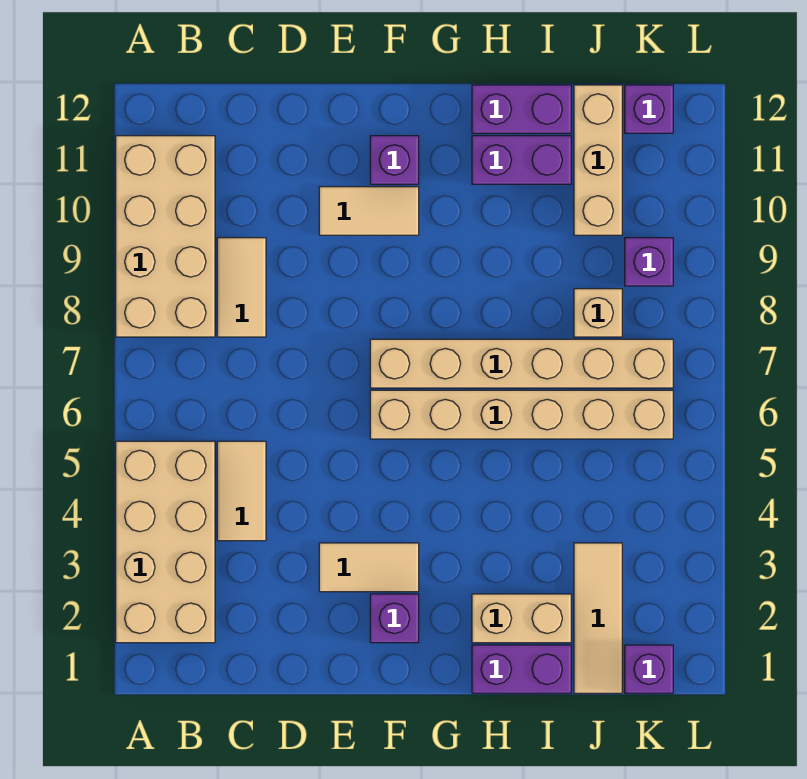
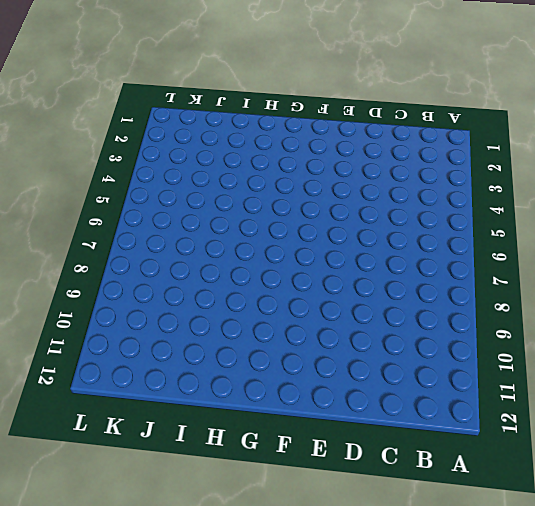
none -> tan brick A2:B5 level 1
none -> tan brick A8:B11 level 1
none -> tan tile C4:C5 level 1

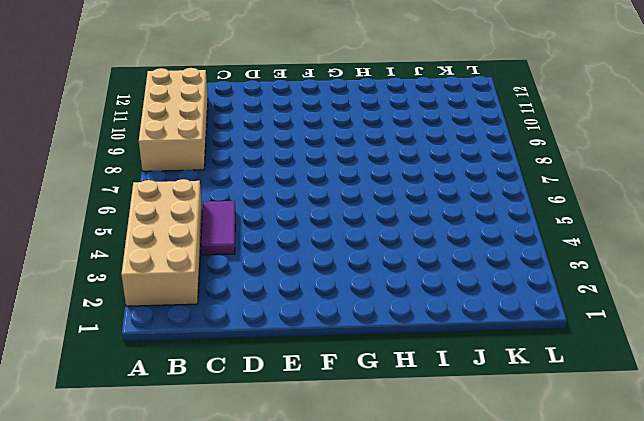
purple tile C4:C5 level 1 -> tan tile C4:C5 level 1
none -> tan tile C8:C9 level 1
none -> tan tile E3:F3 level 1
none -> tan tile E10:F10 level 1

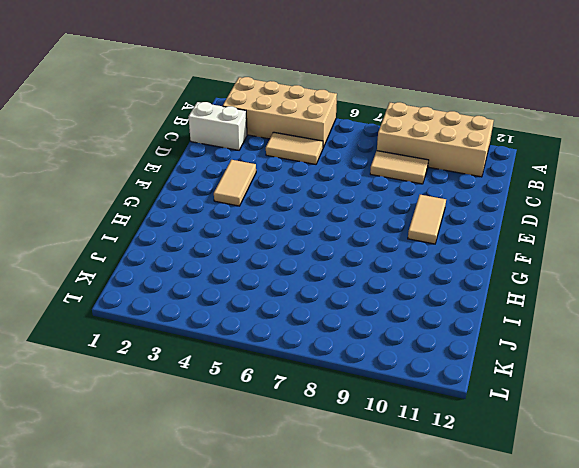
white brick C1:C2 level 1 -> none
none -> purple brick F2 level 1
none -> tan brick F6:K6 level 1
none -> tan brick F7:K7 level 1

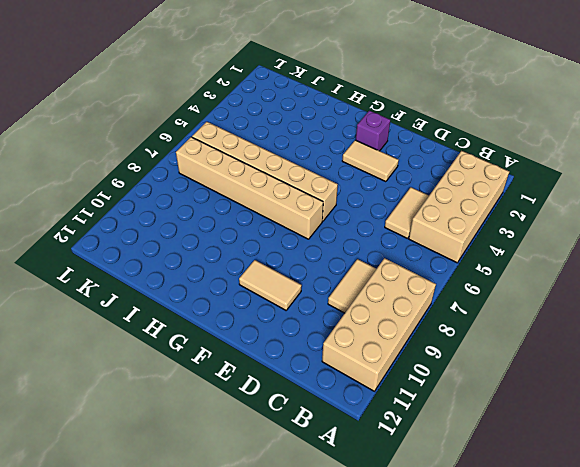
none -> purple brick F11 level 1
none -> purple brick H1:I1 level 1
none -> tan brick H2:I2 level 1

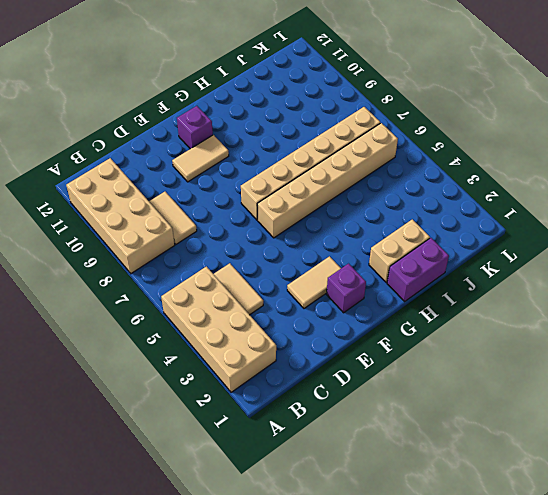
none -> purple brick H11:I11 level 1
none -> purple brick H12:I12 level 1
none -> tan tile J1:J3 level 1

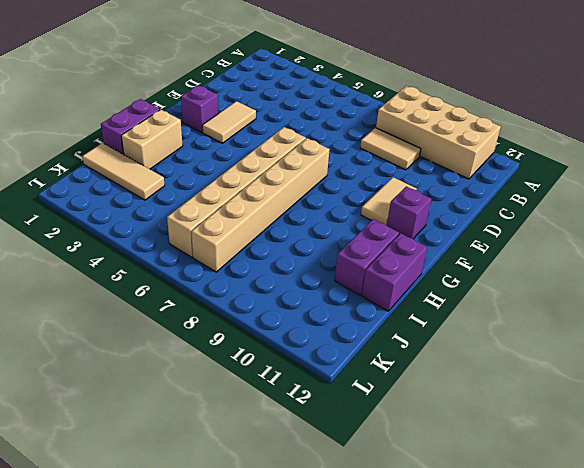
none -> tan brick A2:B5 level 1
none -> tan tile C4:C5 level 1
none -> tan brick J8 level 1

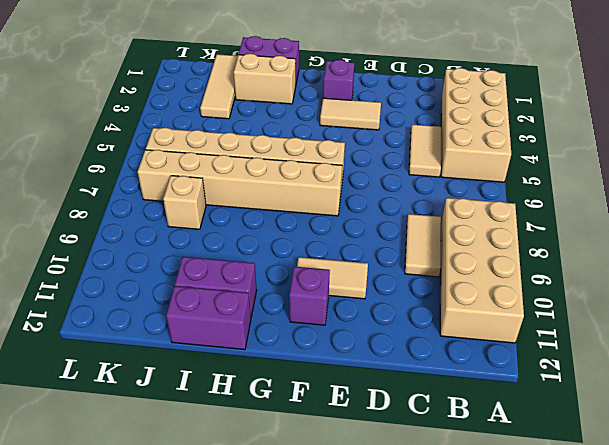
none -> tan brick J10:J12 level 1
none -> purple brick K1 level 1
none -> purple brick K9 level 1

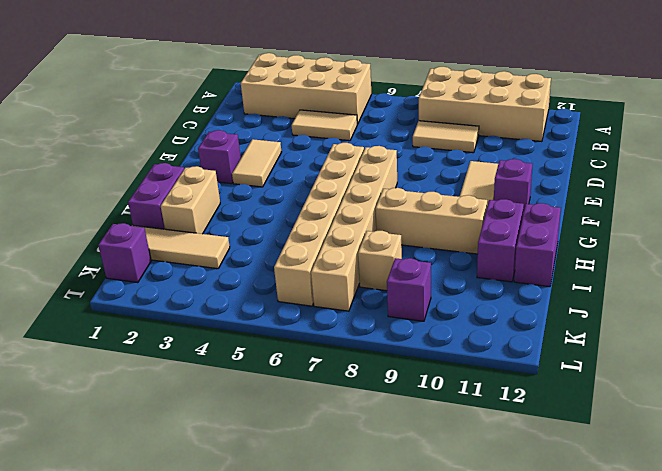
tan brick H8:H10 level 1 -> tan brick J10:J12 level 1
none -> purple brick K12 level 1

